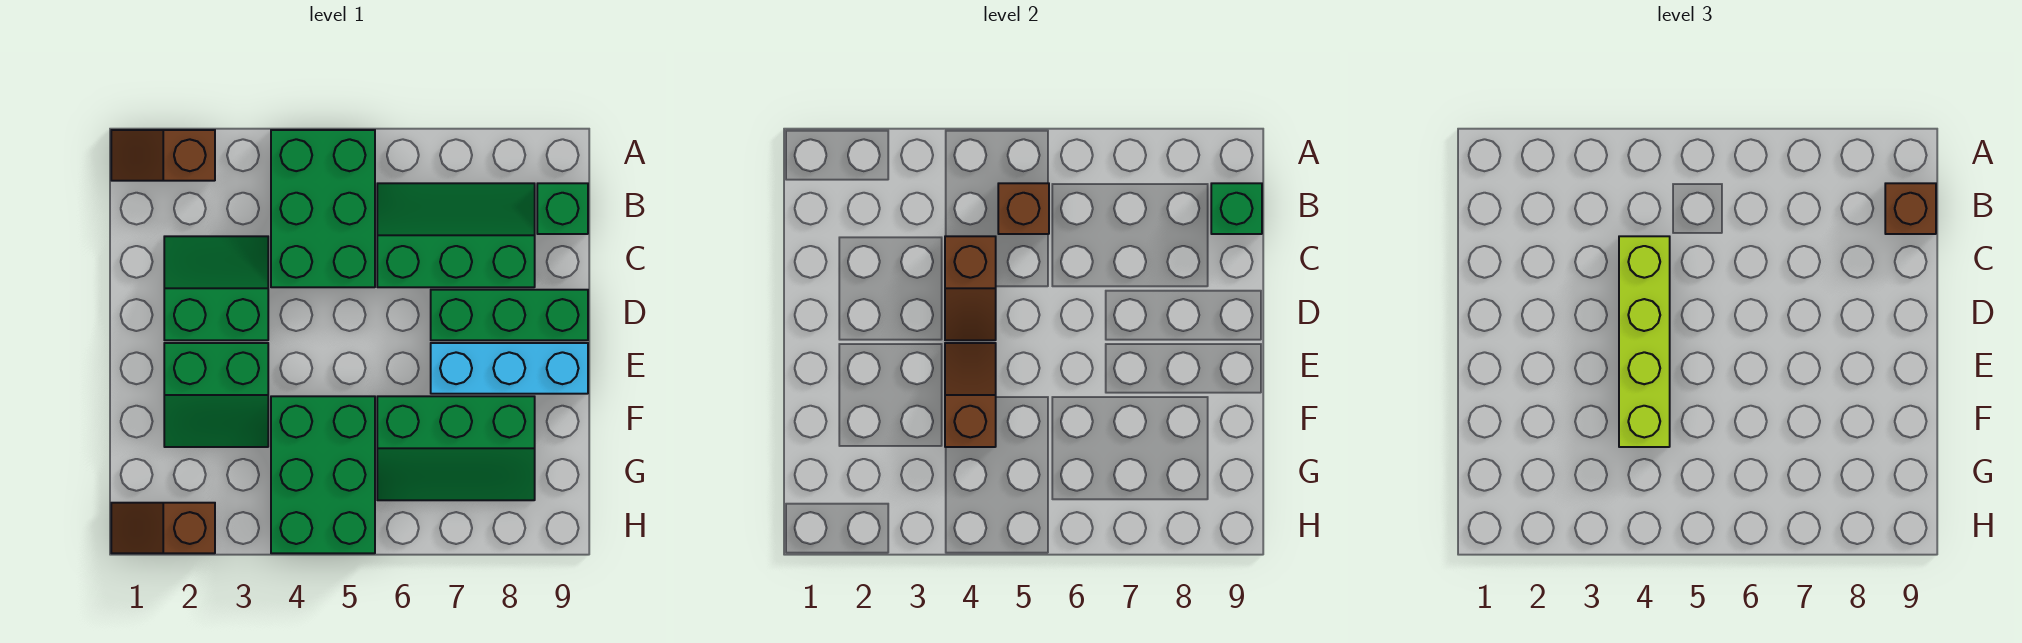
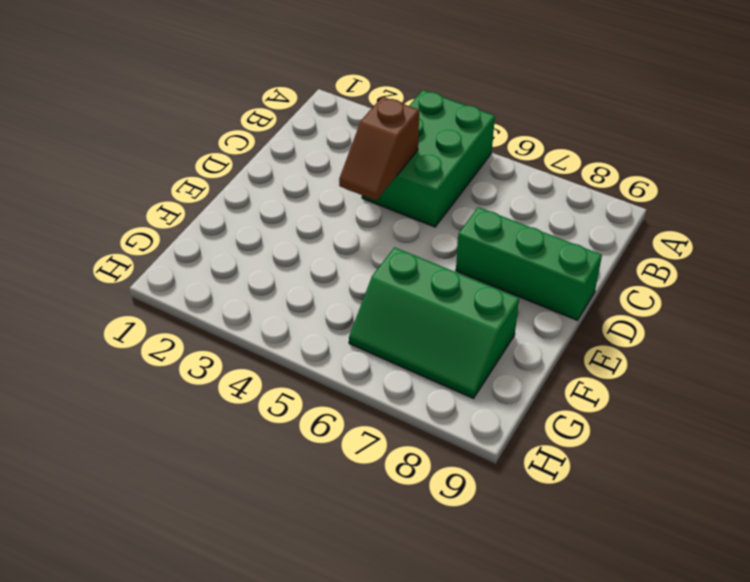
none -> brown slope A1:A2 level 1 top 2
none -> green slope B6:C8 level 1 top C
none -> green brick B9 level 1

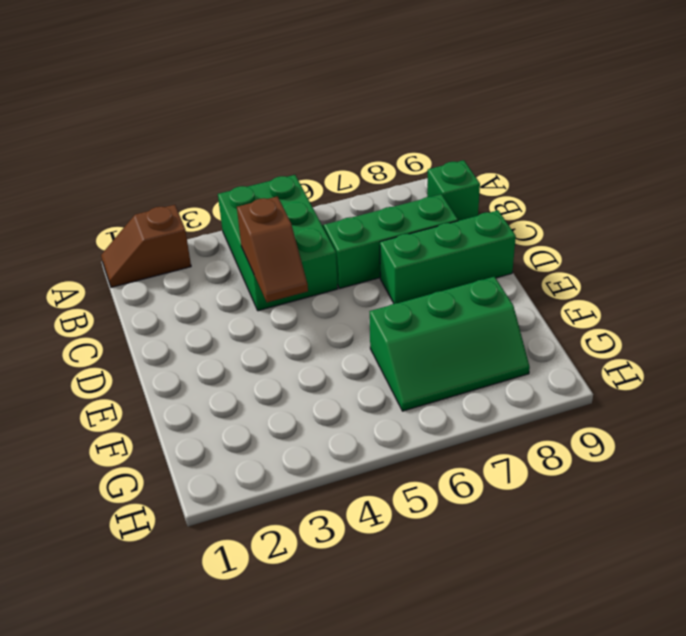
none -> green slope C2:D3 level 1 top D
none -> green slope E2:F3 level 1 top E
none -> cyan brick E7:E9 level 1

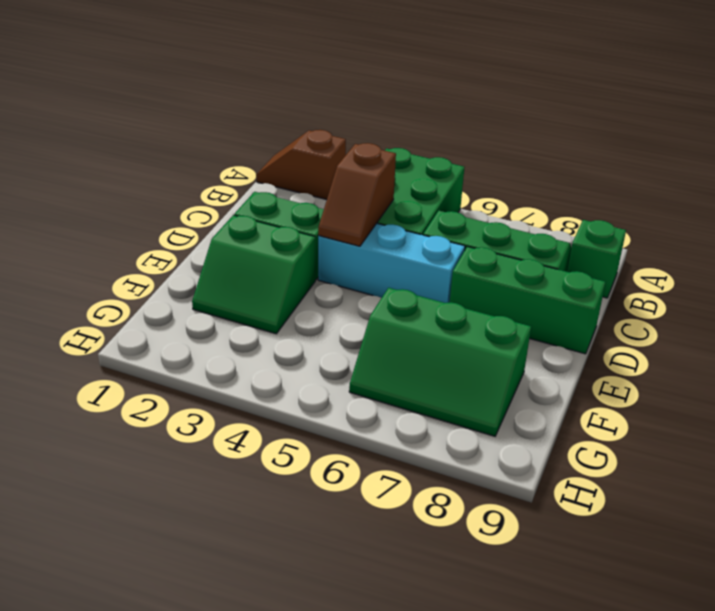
cyan brick D4:D6 level 1 -> cyan brick E7:E9 level 1
none -> green brick F4:H5 level 1
none -> brown slope H1:H2 level 1 top 2
none -> brown brick B5 level 2

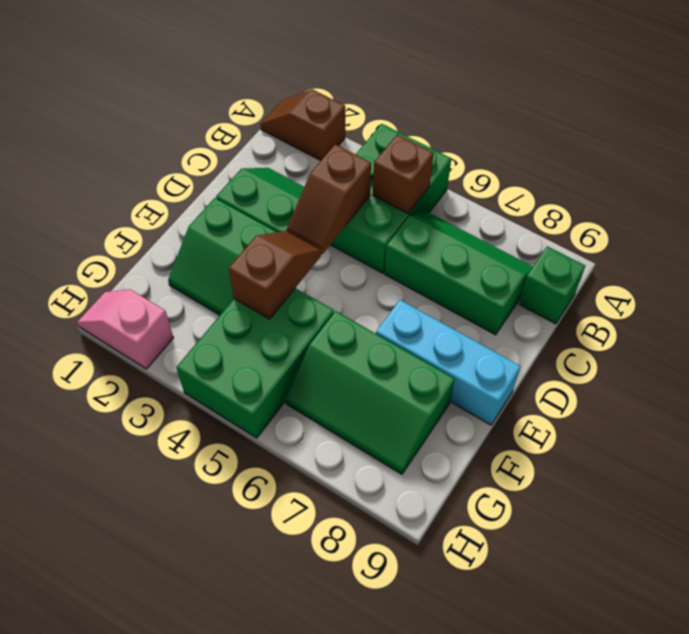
pink slope H1:H2 level 1 top 2 -> brown slope H1:H2 level 1 top 2
none -> green brick D7:D9 level 1
none -> green brick B9 level 2
none -> brown brick B9 level 3

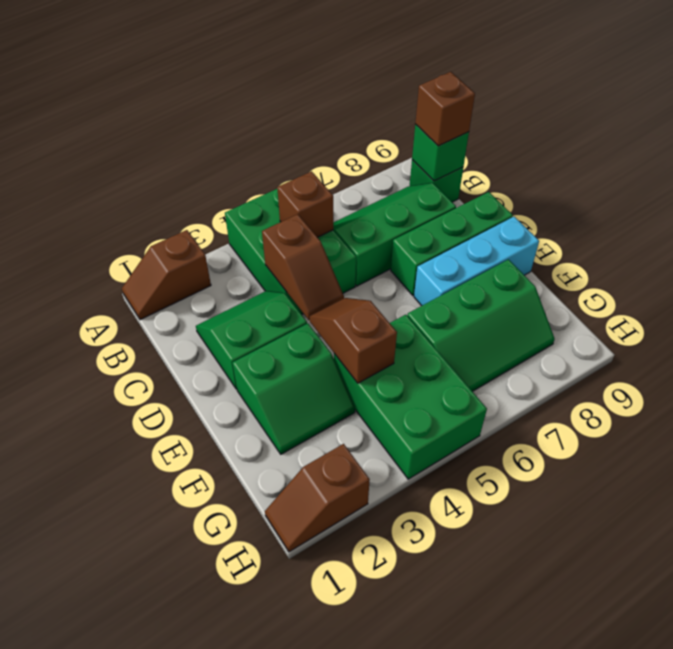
none -> lime brick C4:F4 level 3

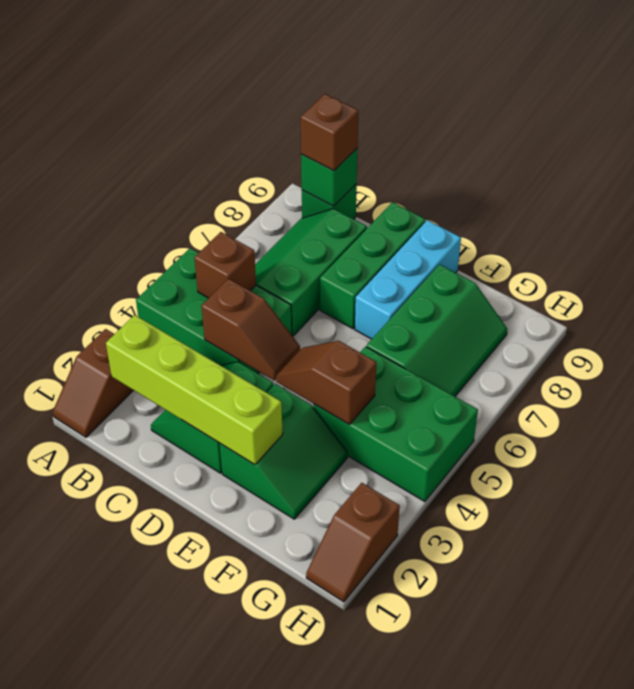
lime brick B2:E2 level 2 -> lime brick C4:F4 level 3

